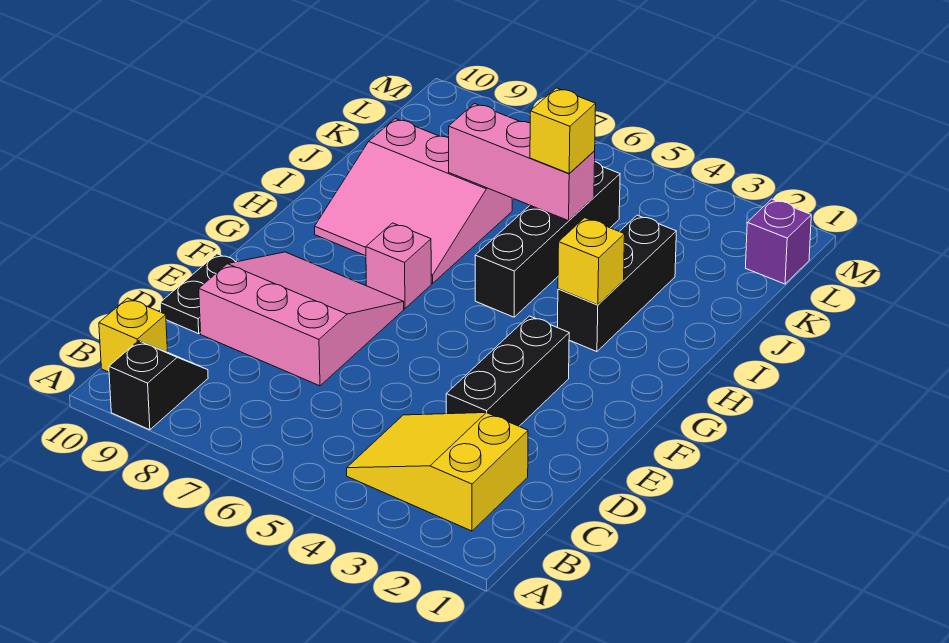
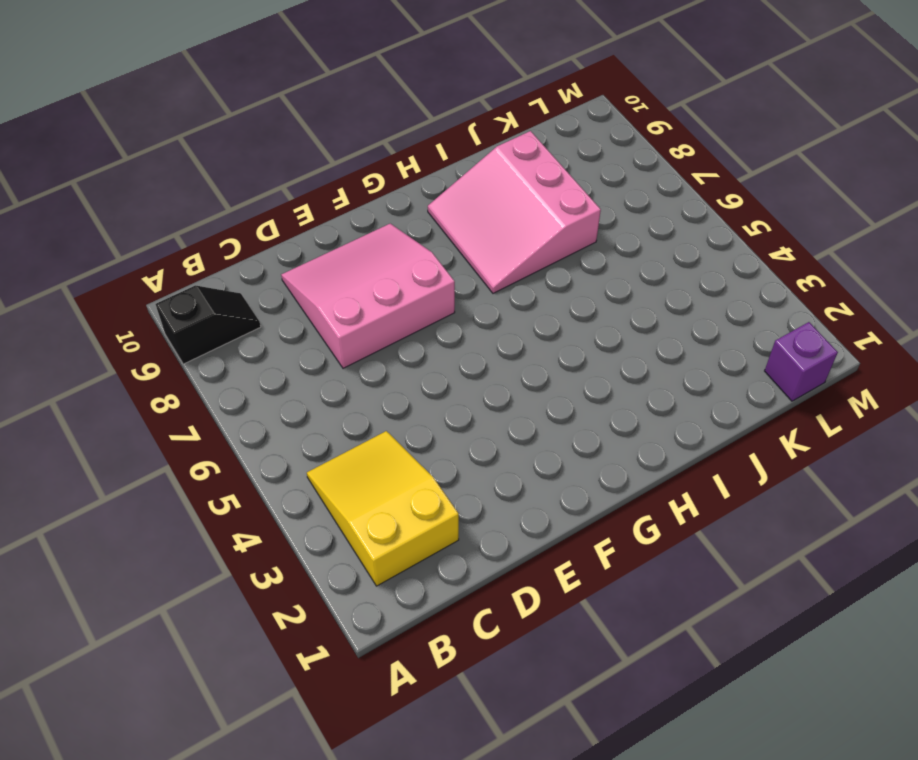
pink slope D7:F9 level 1 top 7 -> pink slope D7:F9 level 1 top D
none -> yellow brick B10 level 1
none -> black brick D3:F3 level 1
none -> black plate D10:E10 level 1

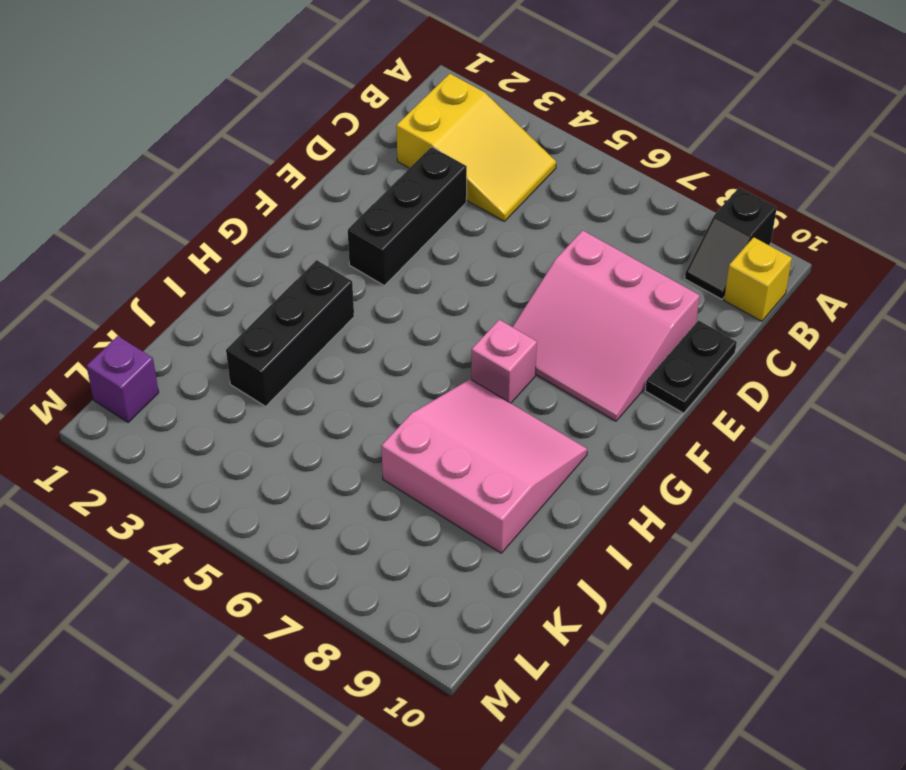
none -> black brick H5:K5 level 1
none -> yellow brick H3 level 2
none -> pink brick J5:J7 level 2

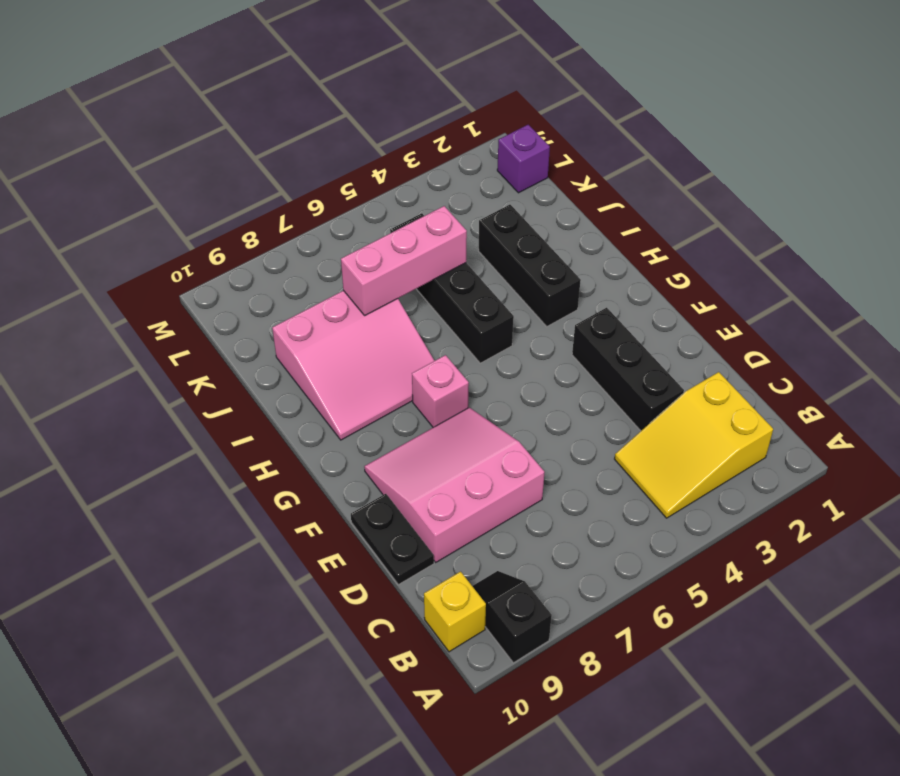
none -> yellow brick H3 level 2
none -> yellow brick J5 level 3

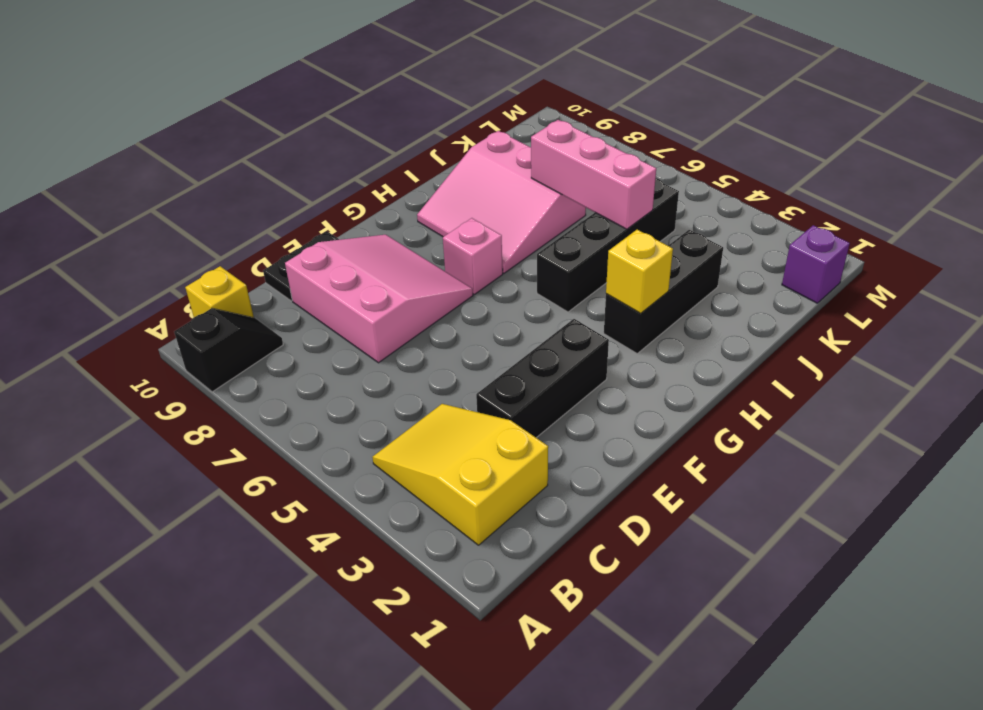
none -> yellow brick J5 level 3

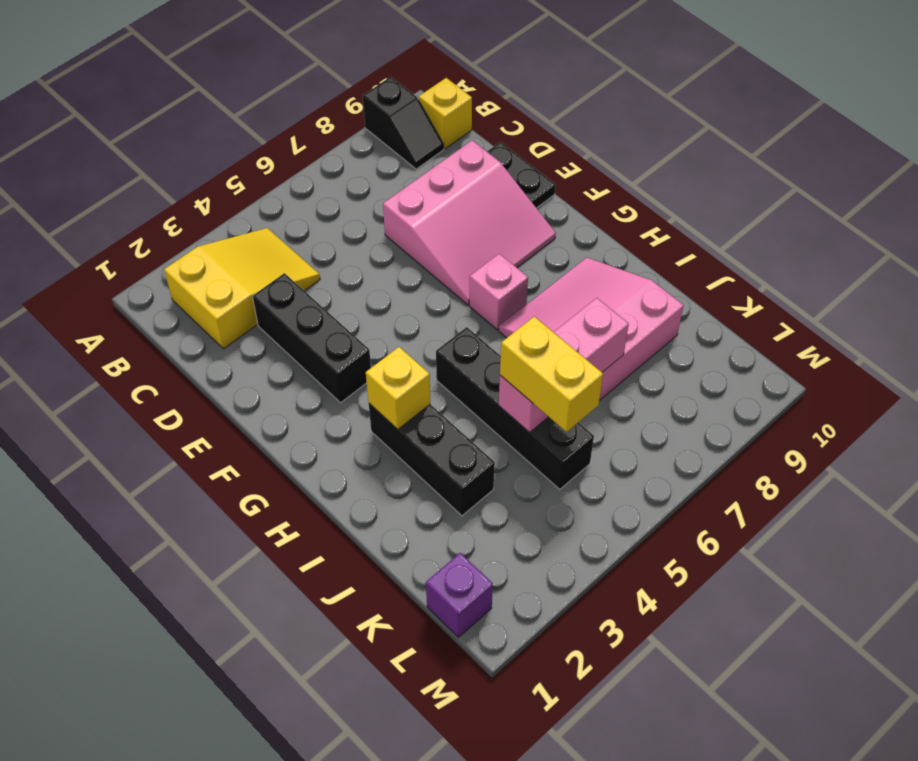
yellow brick J5:K5 level 3 -> yellow brick J5 level 3

